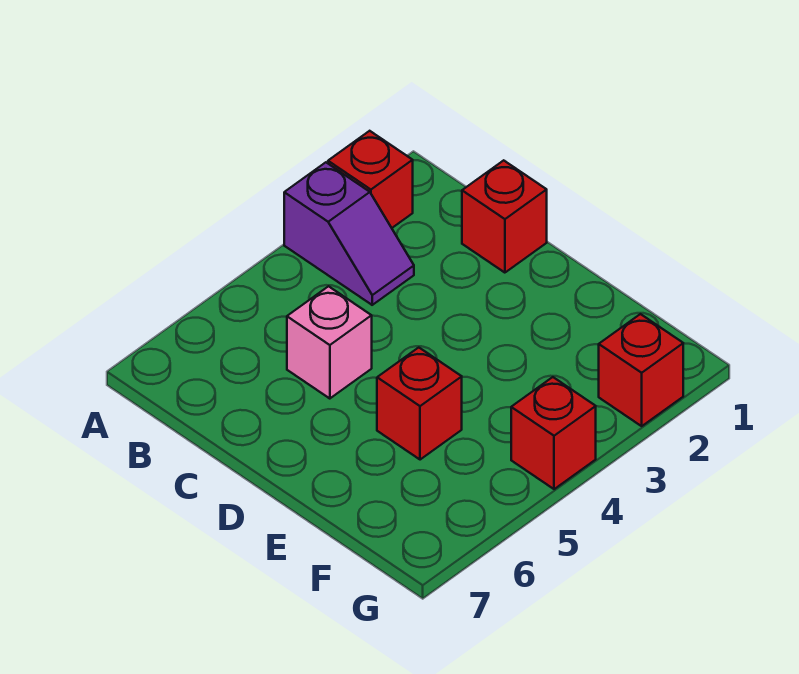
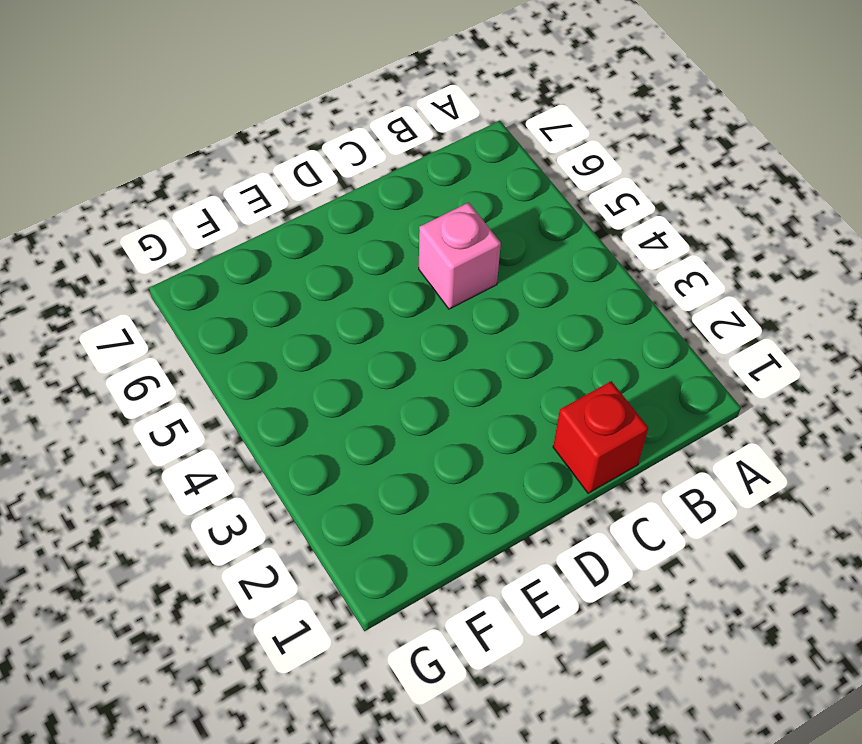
none -> red brick A2 level 1
none -> purple slope A3:B3 level 1 top A

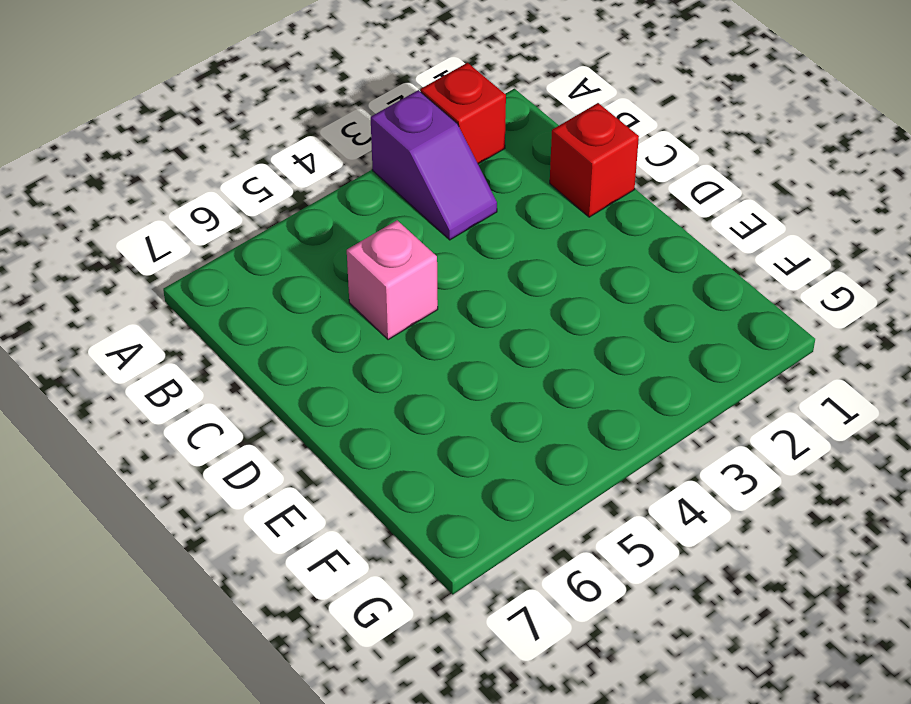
none -> red brick E5 level 1
none -> red brick G2 level 1

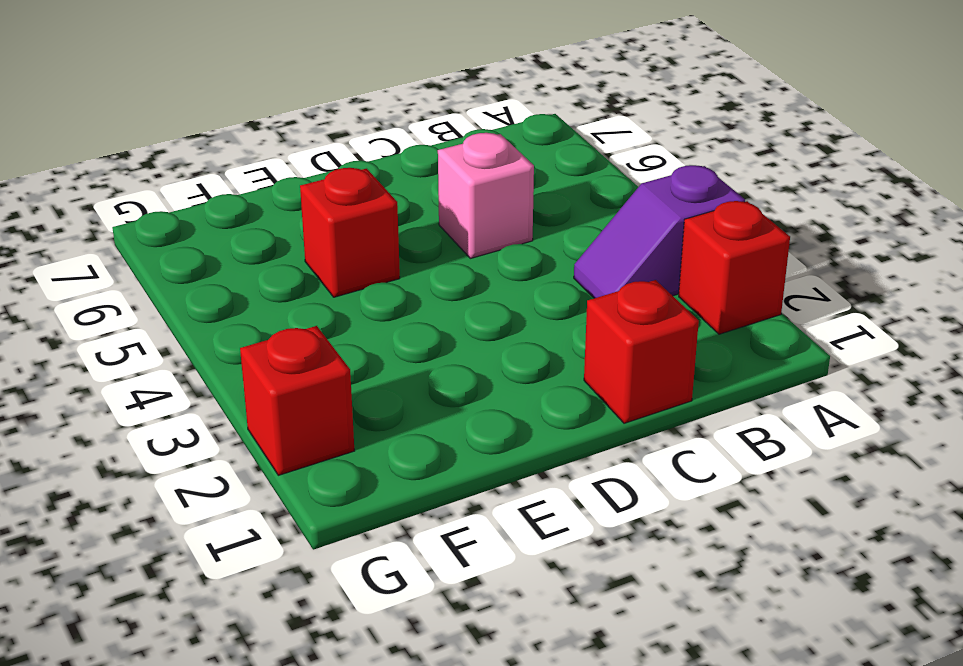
none -> red brick G4 level 1

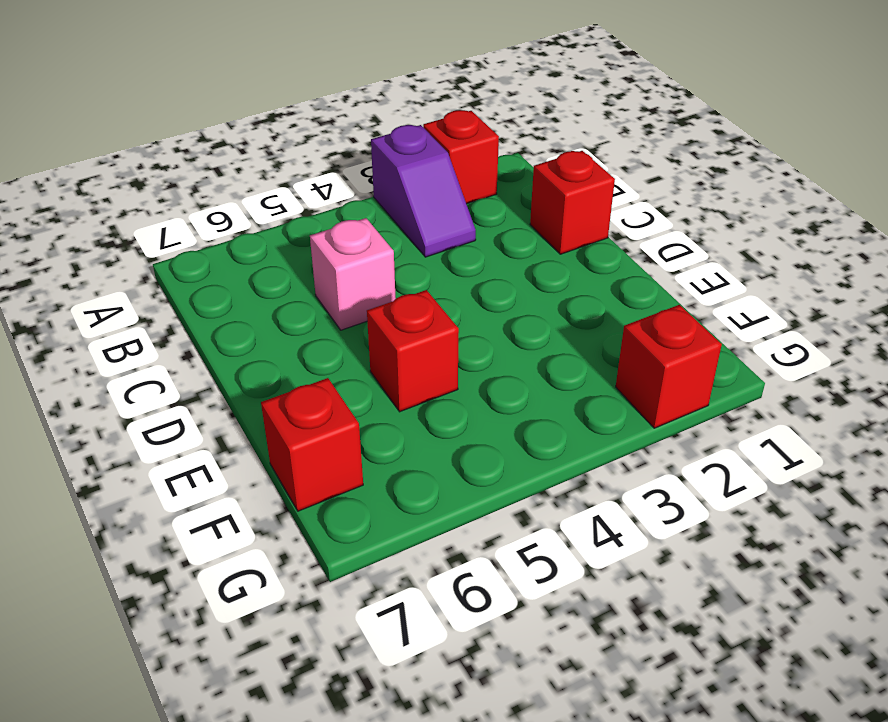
red brick F7 level 1 -> red brick G4 level 1

